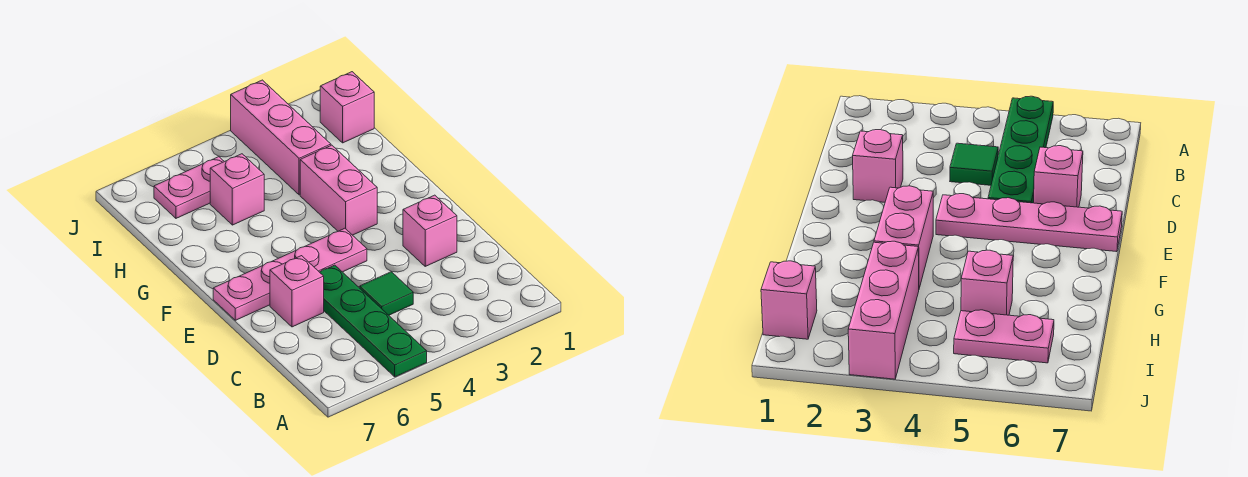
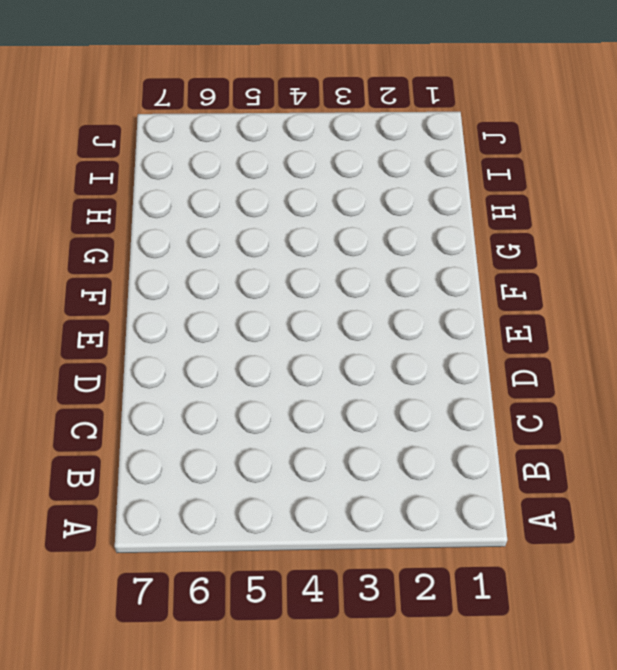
none -> green plate A5:D5 level 1
none -> green tile C4 level 1

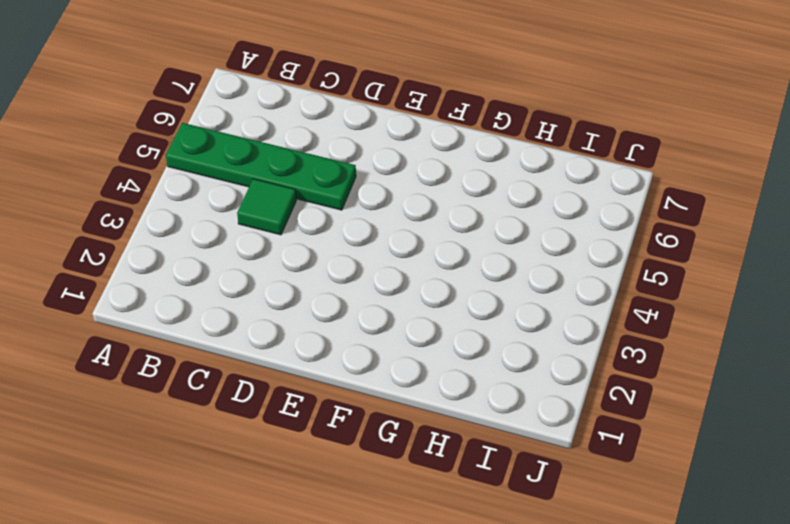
none -> pink brick D2 level 1
none -> pink brick D6 level 1

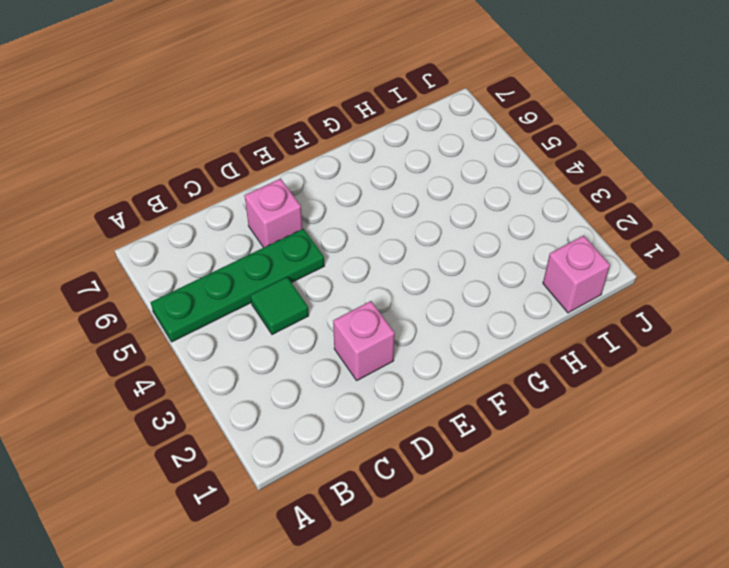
none -> pink plate E4:E7 level 1
none -> pink brick F3:G3 level 1

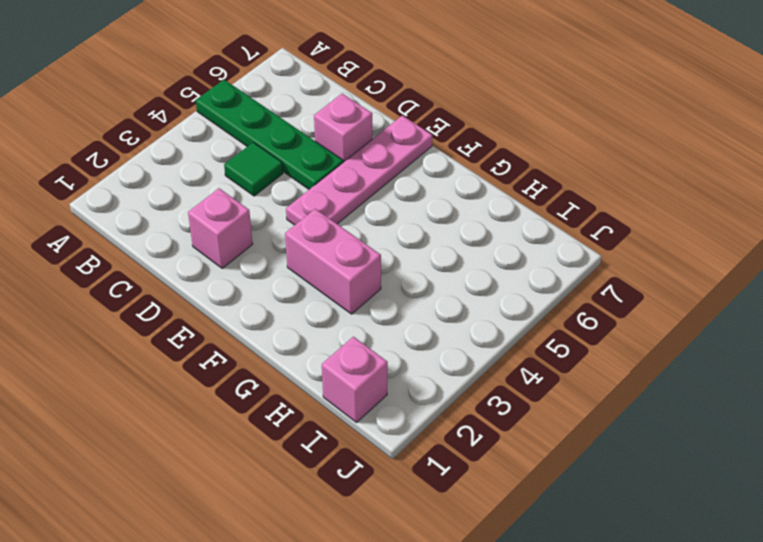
none -> pink brick H3:J3 level 1
none -> pink brick H5 level 1

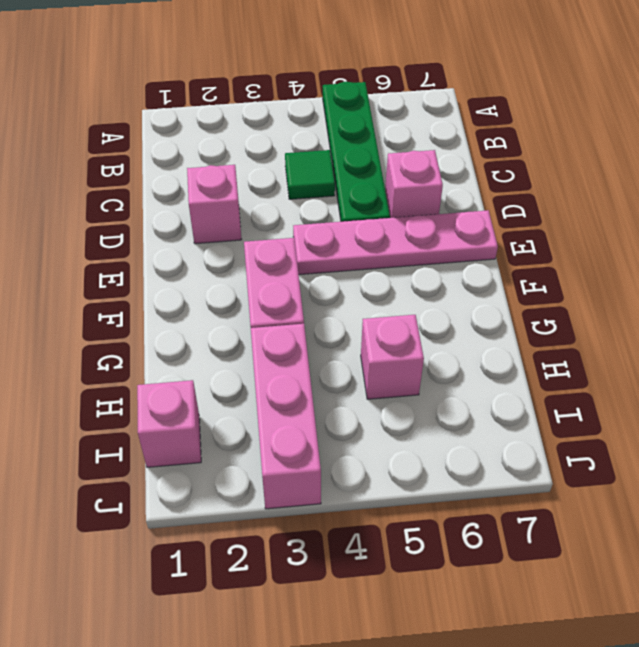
none -> pink plate I5:I6 level 1

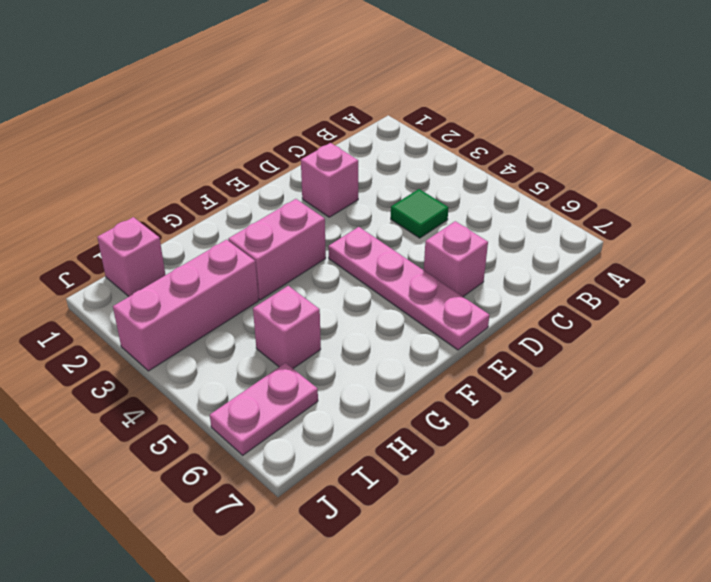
pink plate I6:J6 level 1 -> pink plate I5:I6 level 1
none -> green plate A5:D5 level 1

